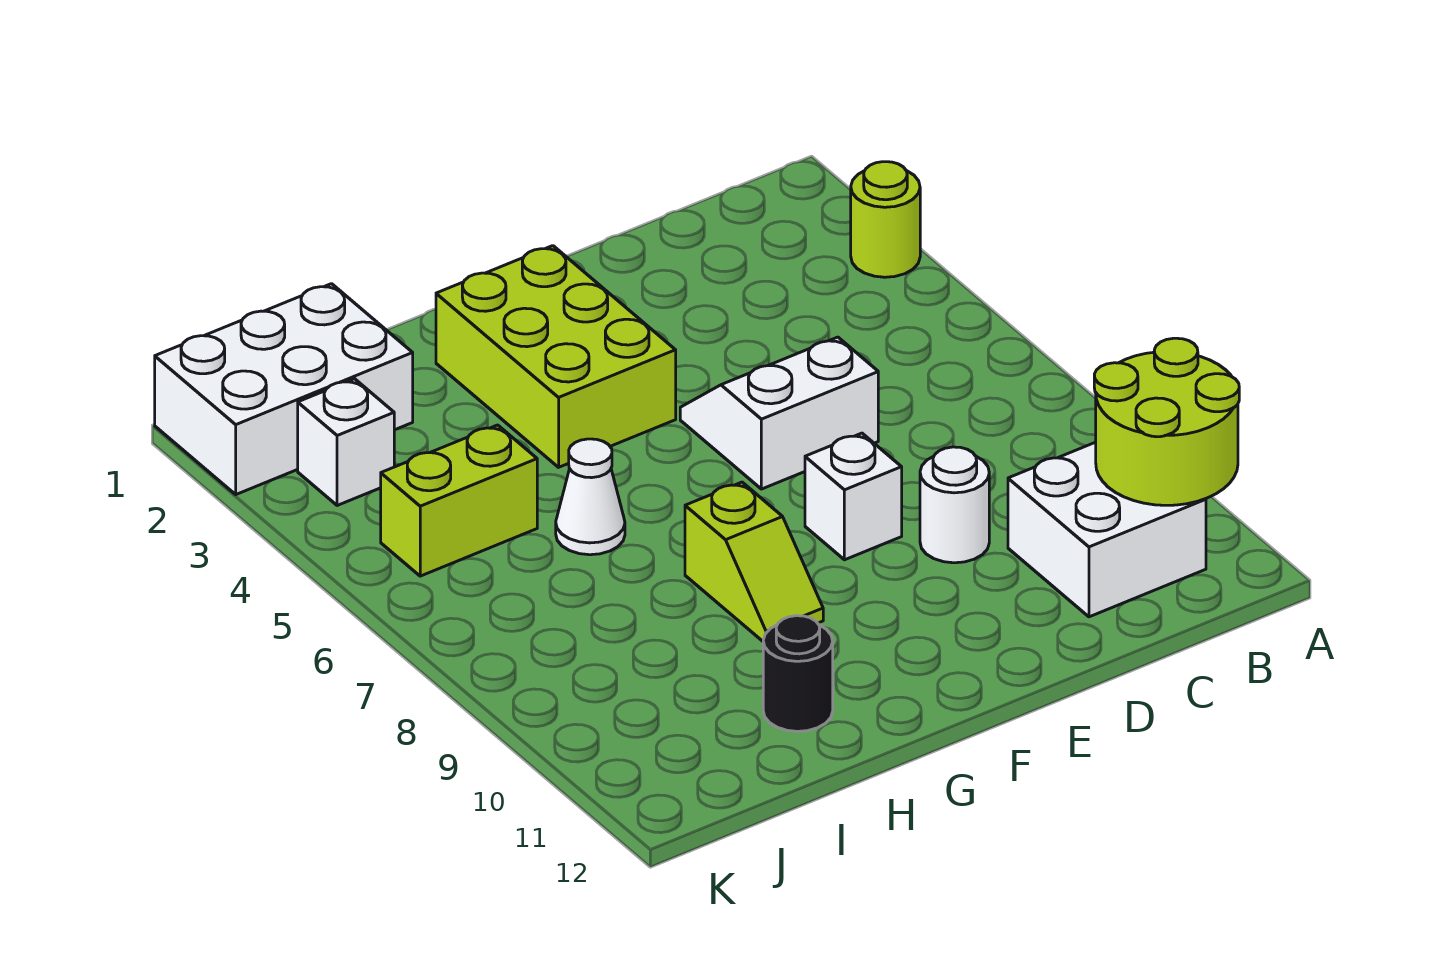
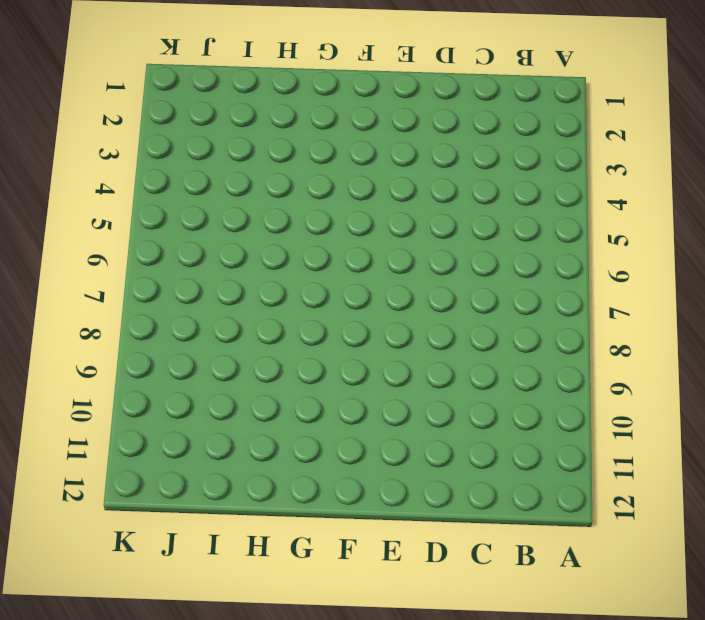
none -> lime round brick A3 level 1
none -> white brick B10:C11 level 1
none -> white slope D5:E6 level 1 top 6

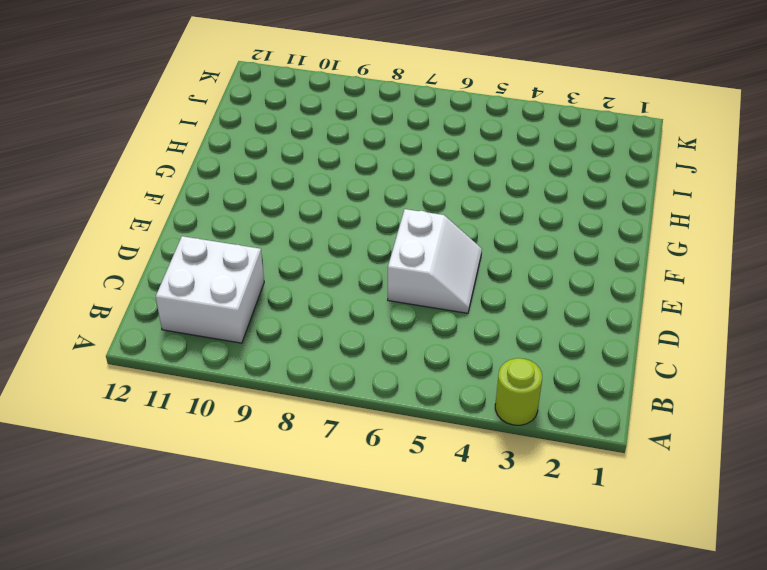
none -> white round brick D9 level 1
none -> white brick E8 level 1
none -> lime brick F2:G4 level 1

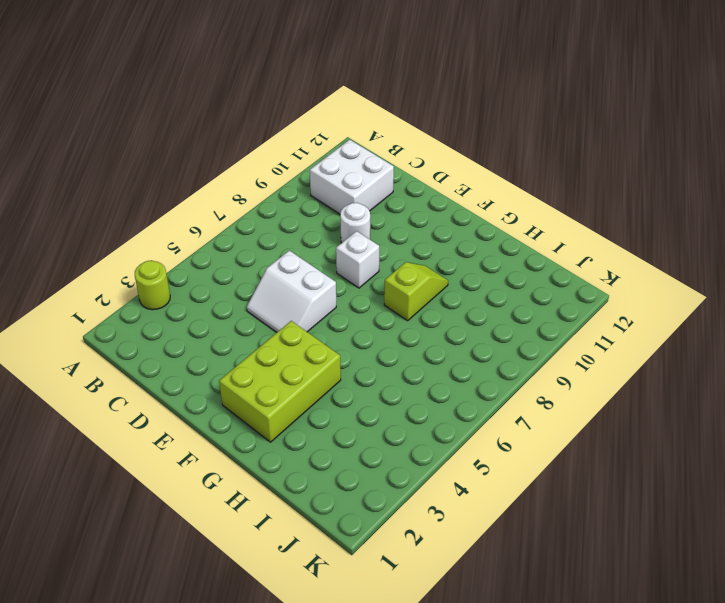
none -> white cone H6 level 1
none -> black round brick H11 level 1
none -> white brick I1:K2 level 1

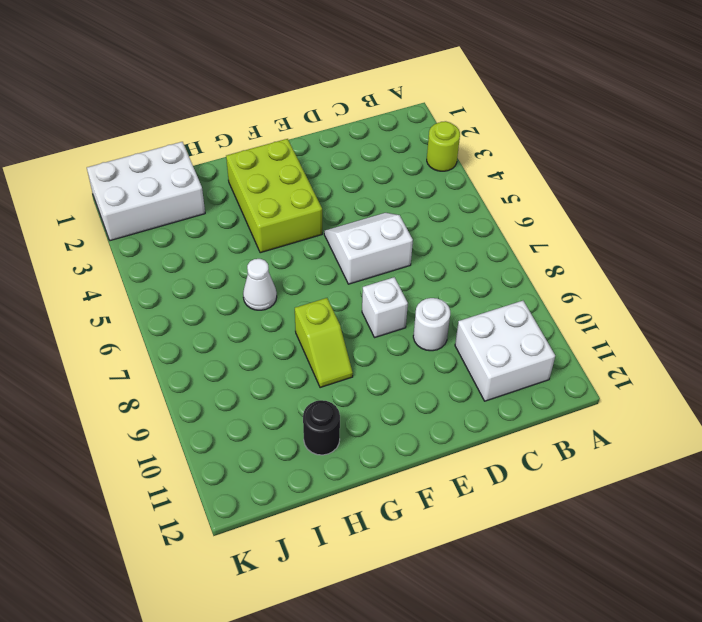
none -> lime brick I5:J5 level 1
none -> white brick J3 level 1
none -> lime round brick A10:B11 level 2

